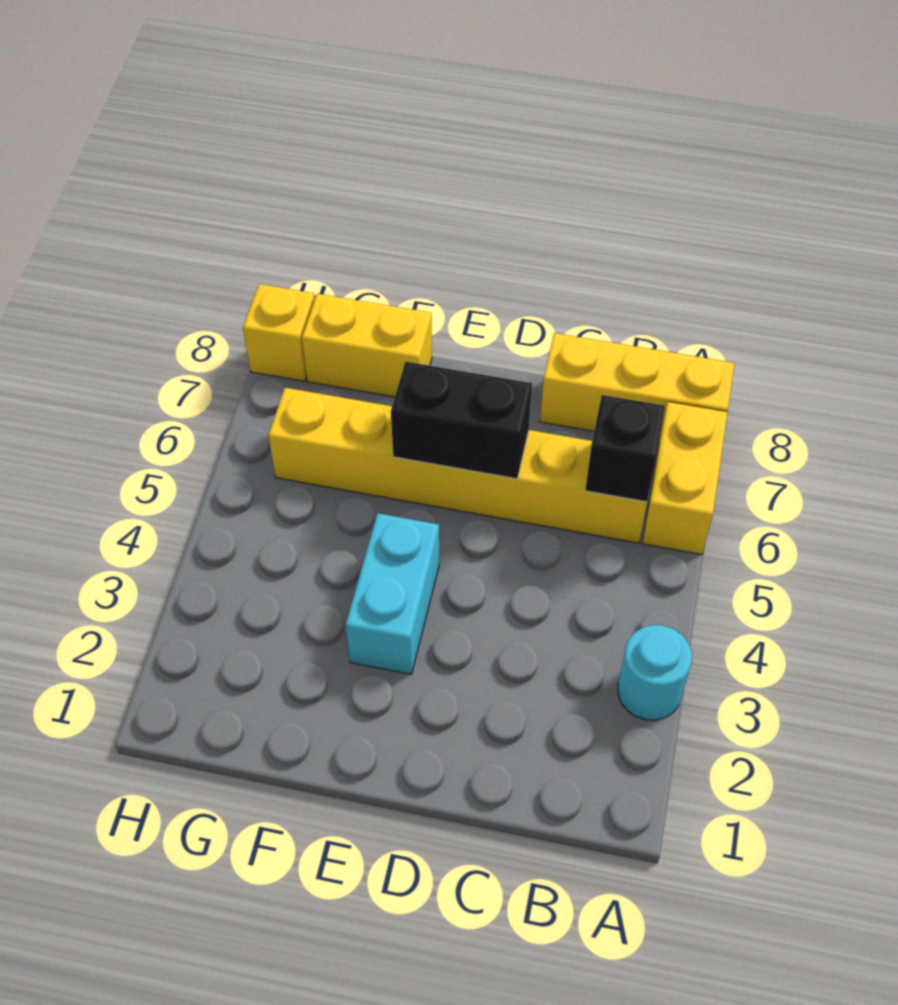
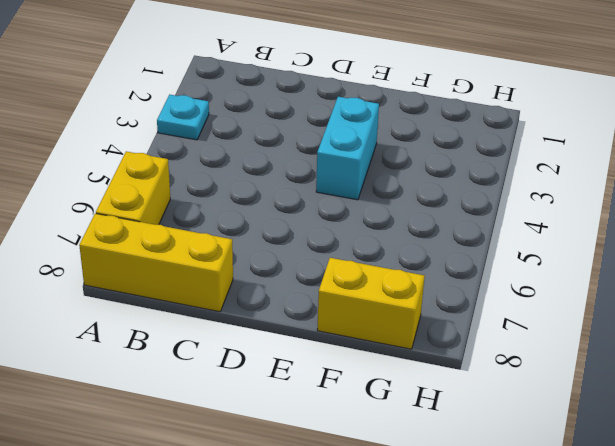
cyan plate A3 level 1 -> cyan round brick A3 level 1
none -> yellow brick B6:G6 level 1
none -> yellow brick H8 level 1

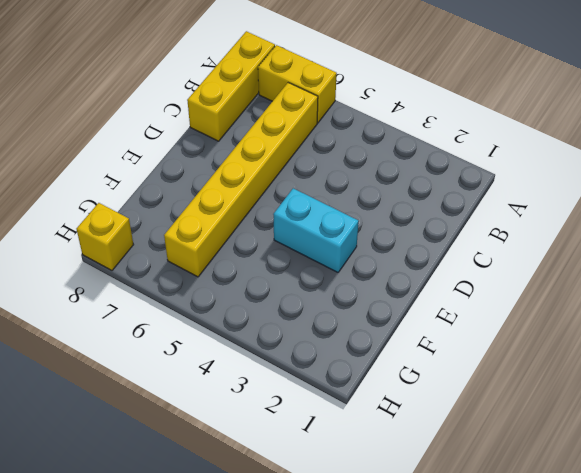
none -> cyan round brick A3 level 1
none -> yellow brick F8:G8 level 1

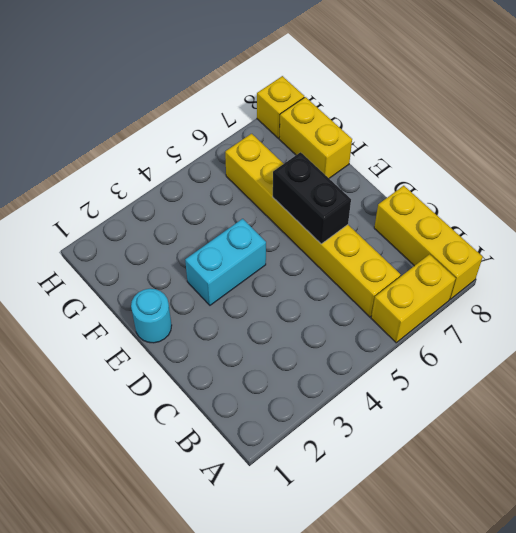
cyan round brick E1 level 1 -> cyan round brick A3 level 1
none -> black brick B6 level 2

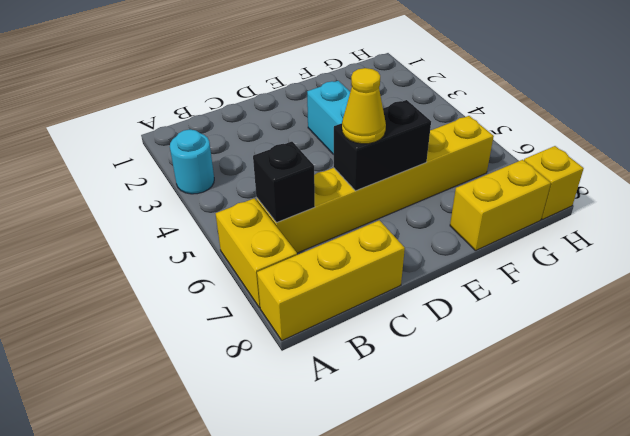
yellow cone D6 level 3 -> none

